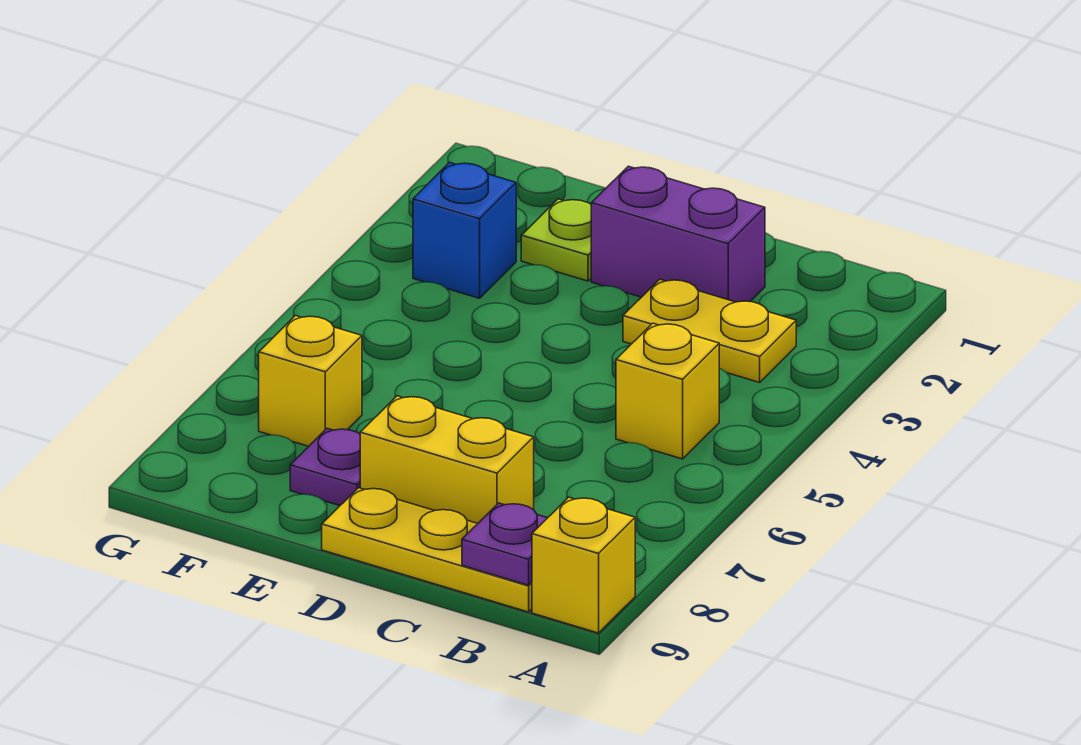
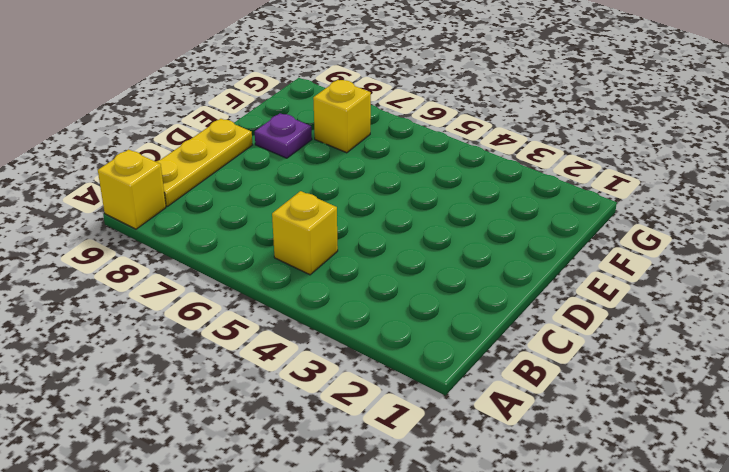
none -> yellow plate B3:C3 level 1
none -> purple brick C2:D2 level 1

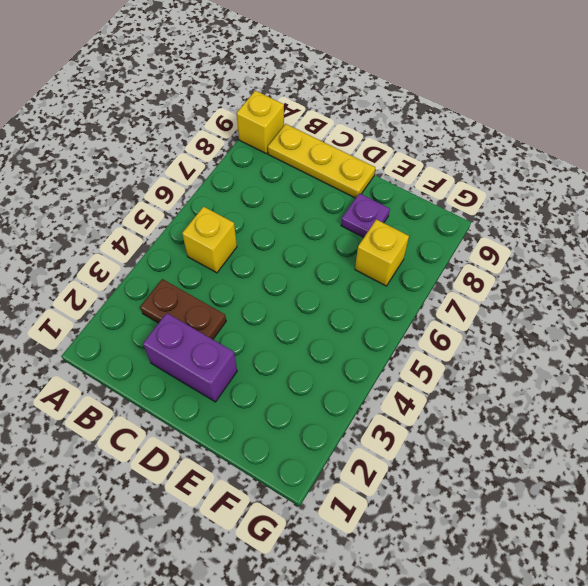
brown plate B3:C3 level 1 -> yellow plate B3:C3 level 1
none -> yellow brick C8:D8 level 1
none -> lime plate E2 level 1

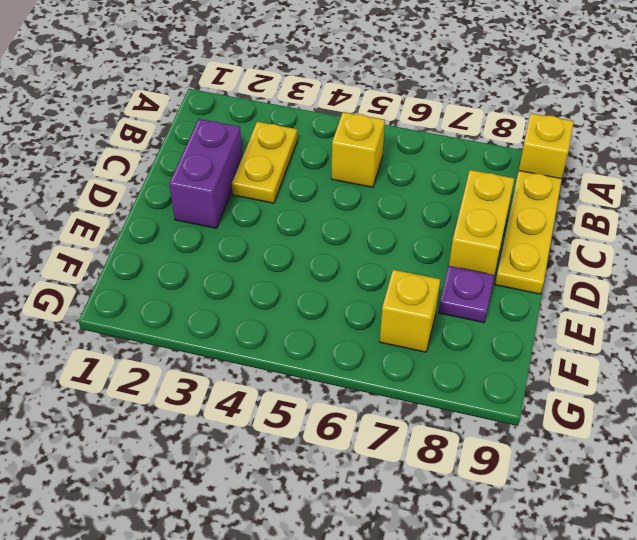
none -> lime plate E2 level 1
none -> blue brick F3 level 1

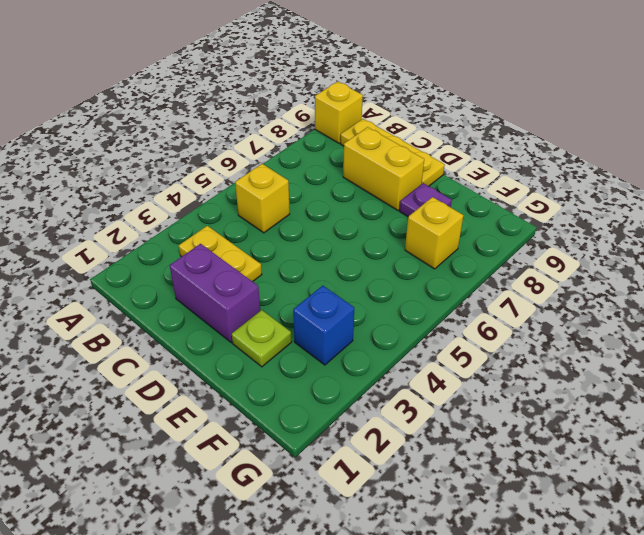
none -> purple plate B9 level 2

